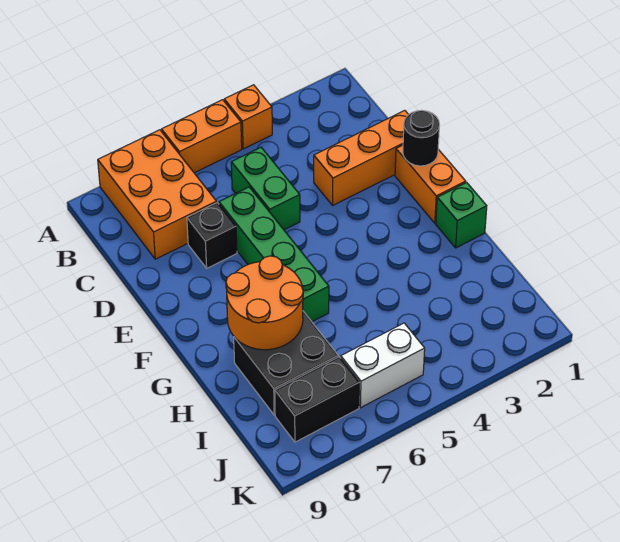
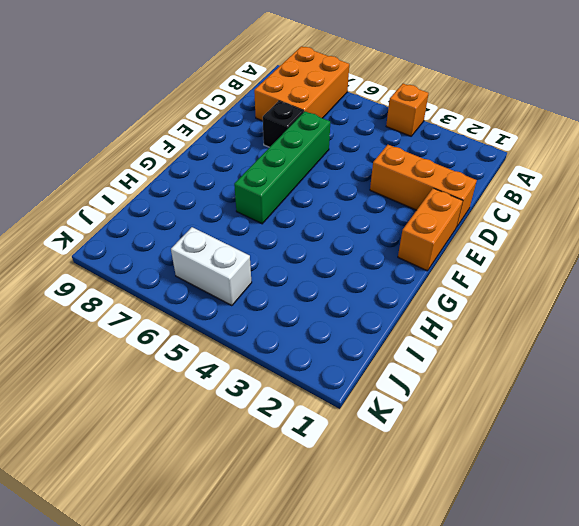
none -> orange brick A5:A6 level 1
none -> green brick C5:D5 level 1
none -> green brick G1 level 1

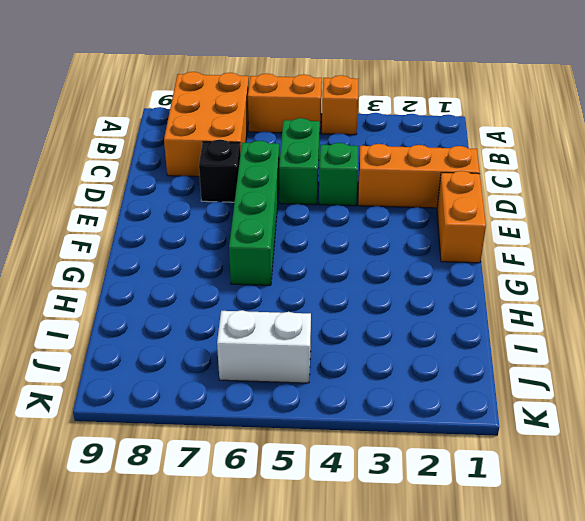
green brick D4 level 1 -> green brick G1 level 1
none -> black brick H7:I8 level 1
none -> black brick J7:J8 level 1
none -> black round brick E1 level 2

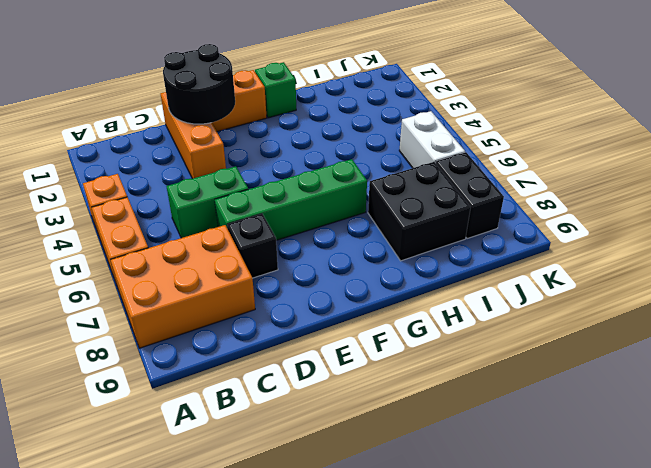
black round brick D1:E2 level 2 -> black round brick E1 level 2
none -> orange round brick G7:H8 level 2

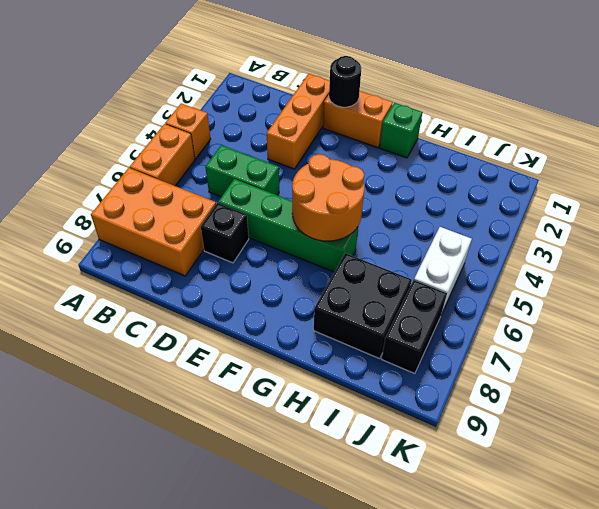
orange round brick F5:G6 level 2 -> orange round brick G7:H8 level 2

